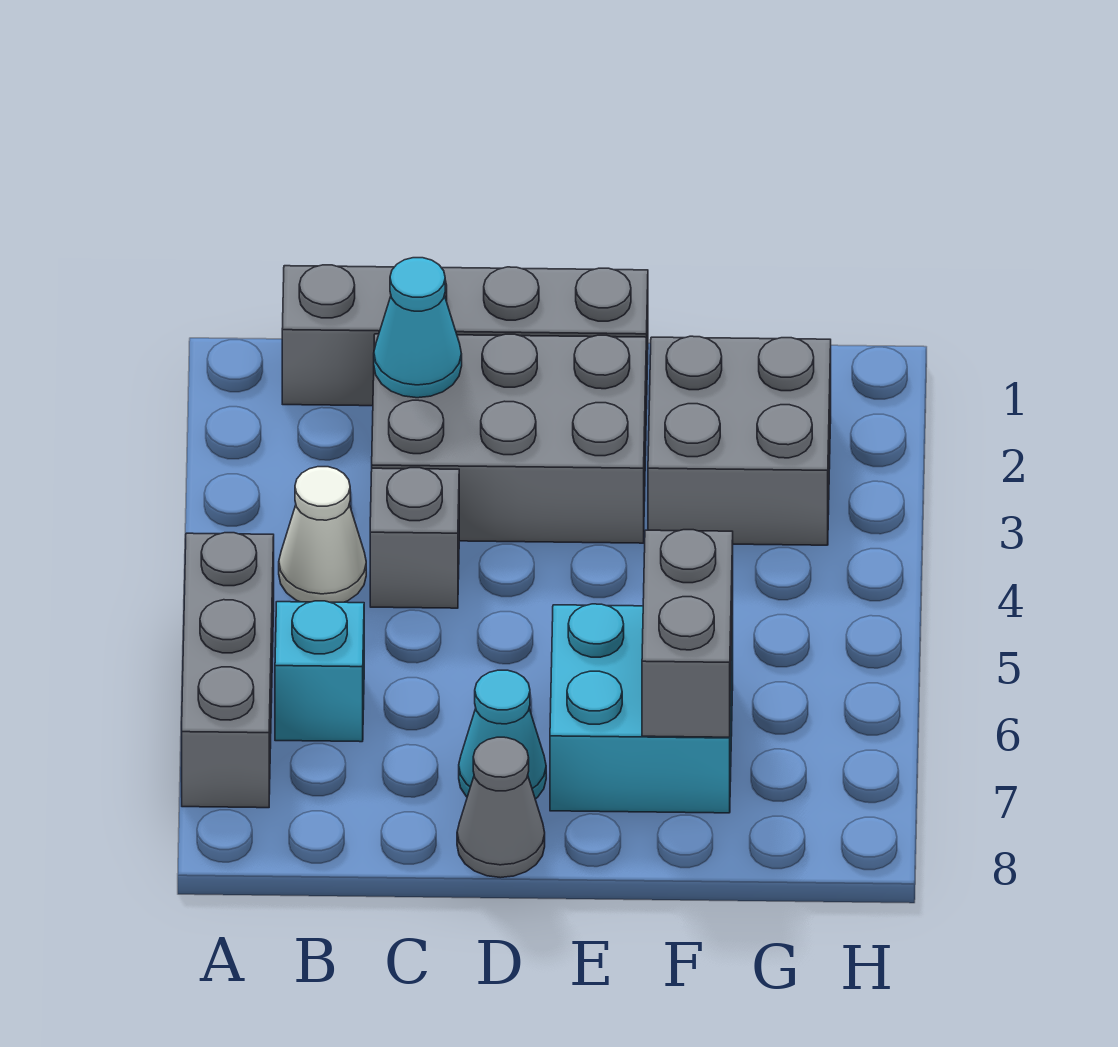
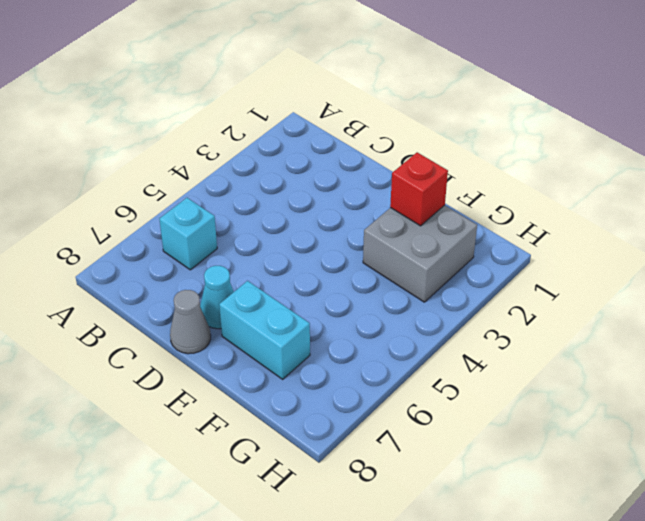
cyan brick E7:F7 level 1 -> cyan brick E6:F7 level 1
red brick F2 level 2 -> none
none -> grey brick A5:A7 level 1
none -> grey brick B1:E1 level 1
none -> white cone B4 level 1

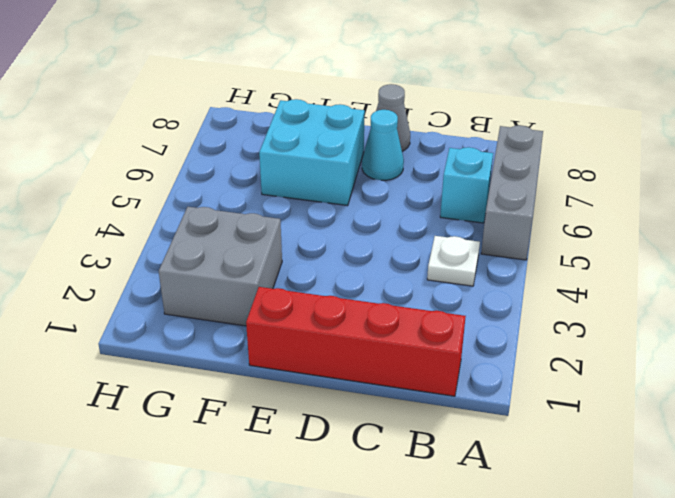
red brick B1:E1 level 1 -> grey brick B1:E1 level 1
white plate B4 level 1 -> white cone B4 level 1
none -> grey brick C2:E3 level 1
none -> grey brick C4 level 1
none -> cyan cone C2 level 2

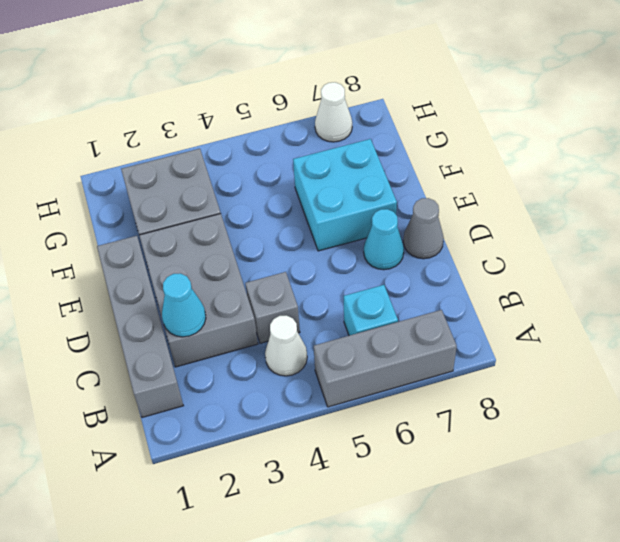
white cone H7 level 1 -> none
none -> grey brick F6:F7 level 2

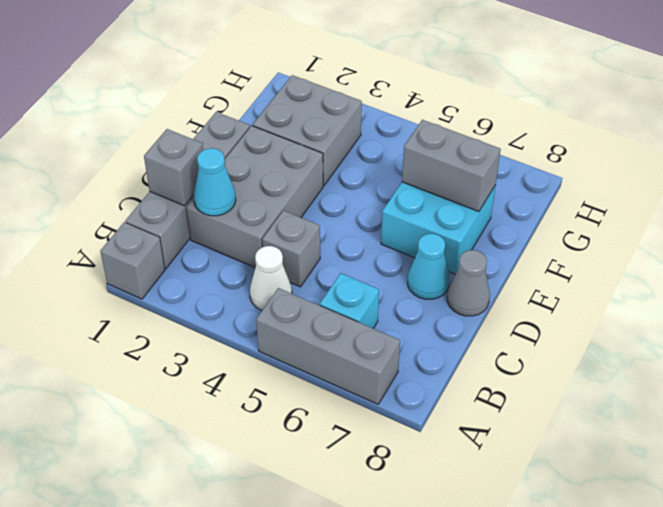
grey brick A1 level 1 -> none
grey brick C1 level 2 -> none

